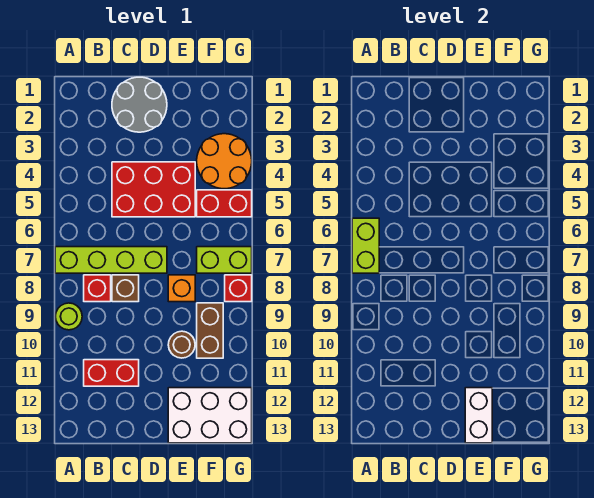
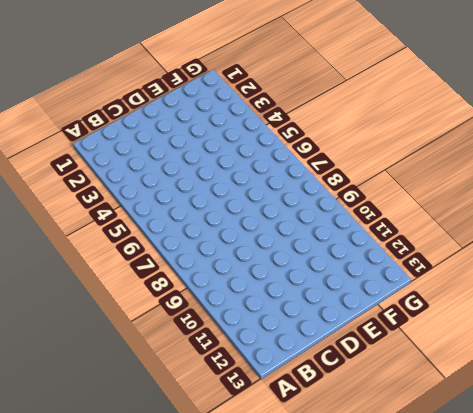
none -> lime brick A7:D7 level 1
none -> lime round brick A9 level 1
none -> red brick B8 level 1

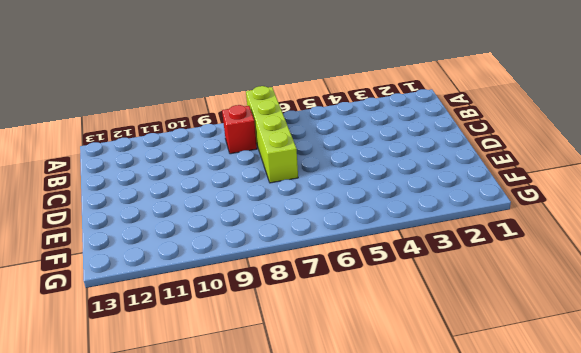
none -> lime round brick A9 level 1
none -> red brick B11:C11 level 1
none -> grey round brick C1:D2 level 1

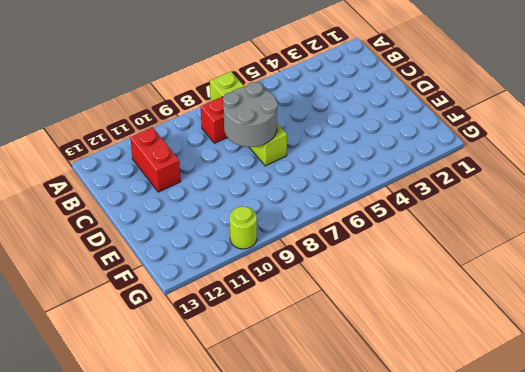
grey round brick C7:D8 level 2 -> grey round brick C1:D2 level 1
lime round brick G10 level 1 -> lime round brick A9 level 1
none -> red brick C4:E5 level 1
none -> brown brick C8 level 1
none -> orange brick E8 level 1

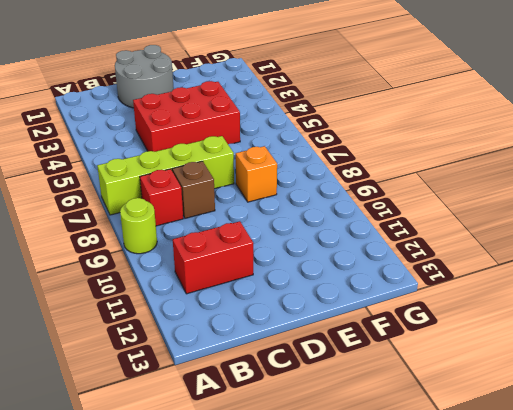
none -> brown round brick E10 level 1
none -> white brick E12:G13 level 1
none -> orange round brick F3:G4 level 1

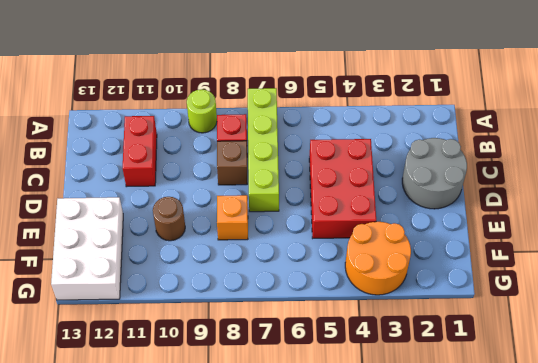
none -> red brick F5:G5 level 1
none -> lime brick F7:G7 level 1
none -> brown brick F9:F10 level 1

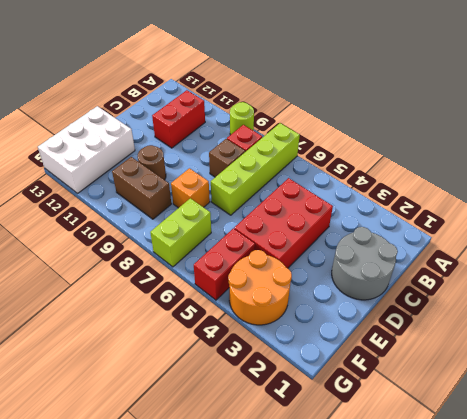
none -> red brick G8 level 1
none -> lime brick A6:A7 level 2
none -> white brick E12:E13 level 2

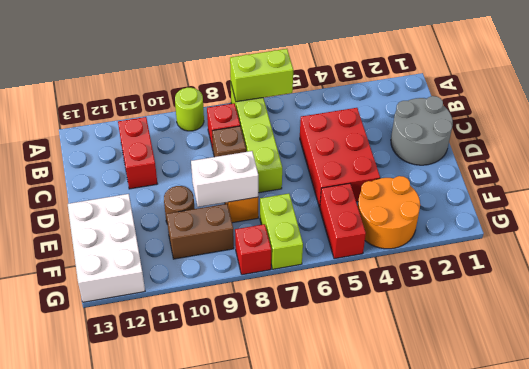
white brick E8:E9 level 2 -> white brick E12:E13 level 2

